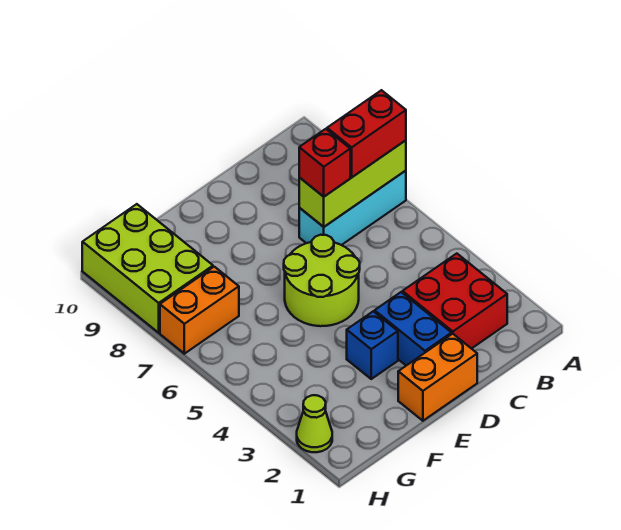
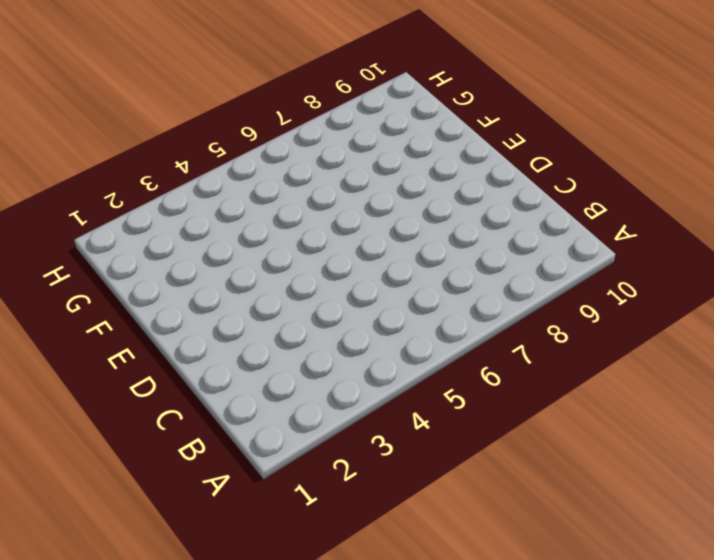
none -> cyan brick A7:C7 level 1
none -> red brick B2:C3 level 1
none -> orange brick D1:E1 level 1

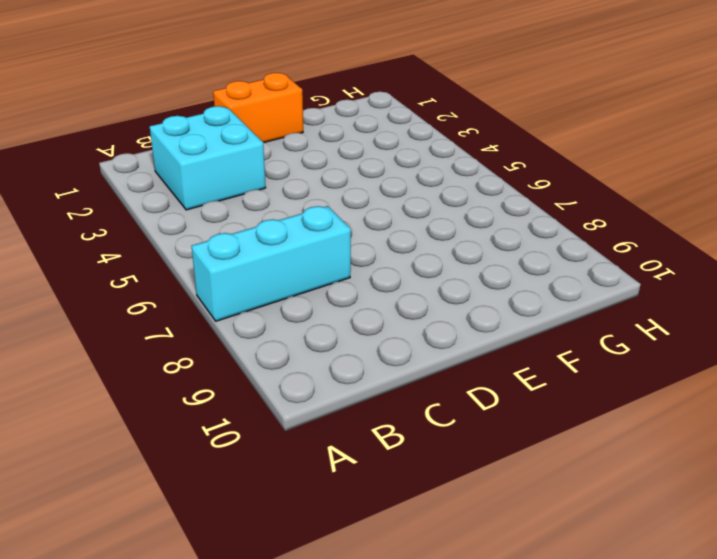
cyan brick B2:C3 level 1 -> red brick B2:C3 level 1
none -> blue brick D2:D3 level 1
none -> lime round brick D5:E6 level 1
none -> blue brick E3 level 1

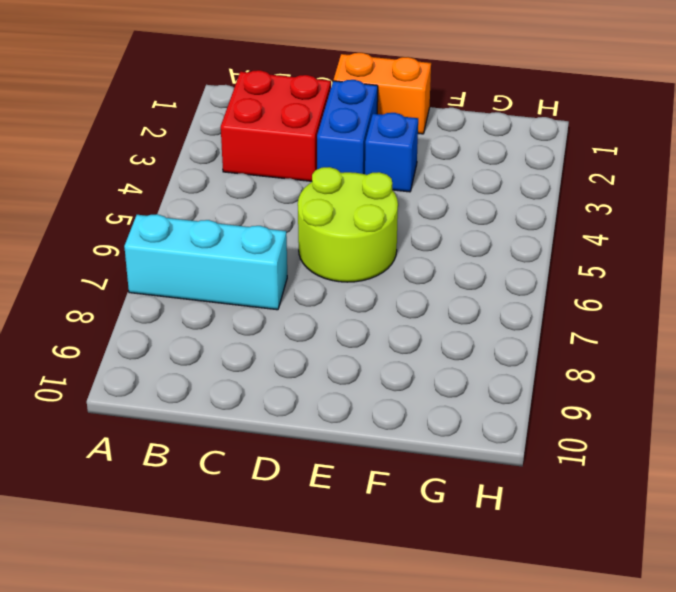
none -> orange brick G7:H7 level 1
none -> lime brick G8:H10 level 1
none -> lime cone H2 level 1

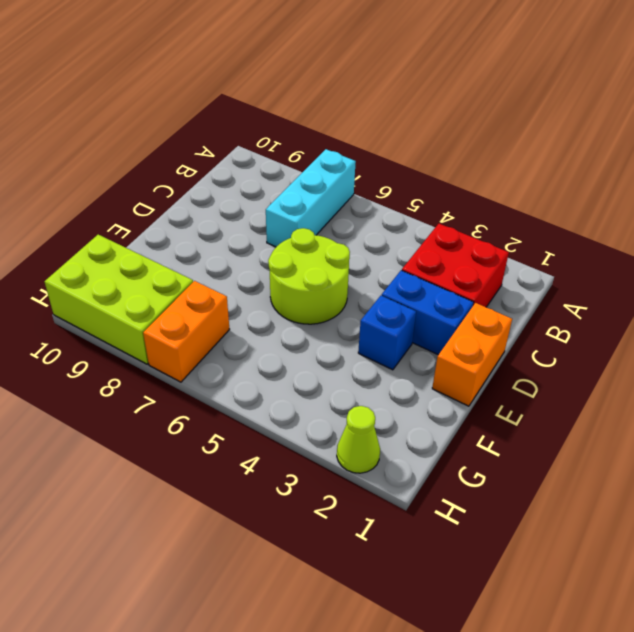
none -> lime brick A7:C7 level 2
none -> red brick A7:B7 level 3
none -> red brick C7 level 3

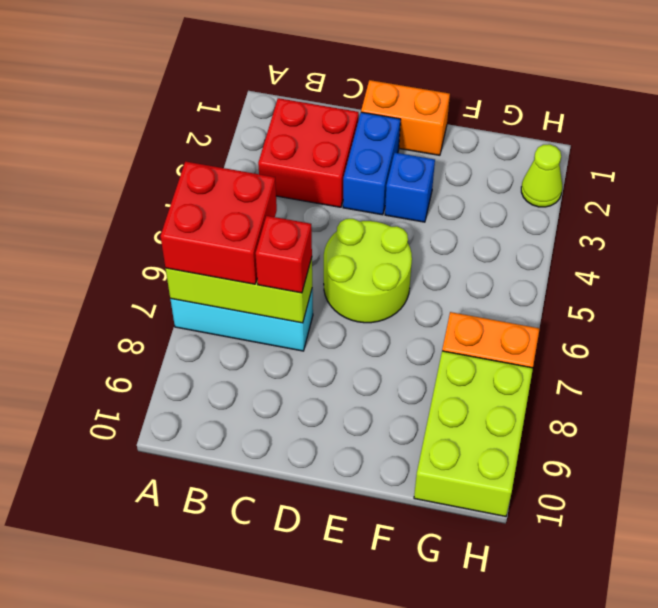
red brick A6:B7 level 3 -> red brick A7:B7 level 3

